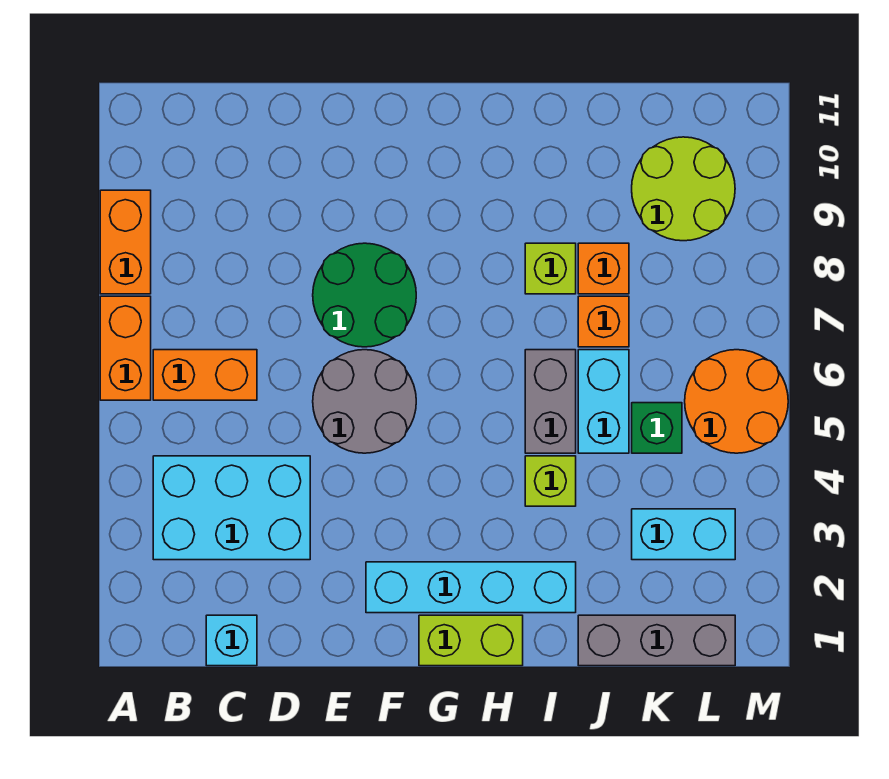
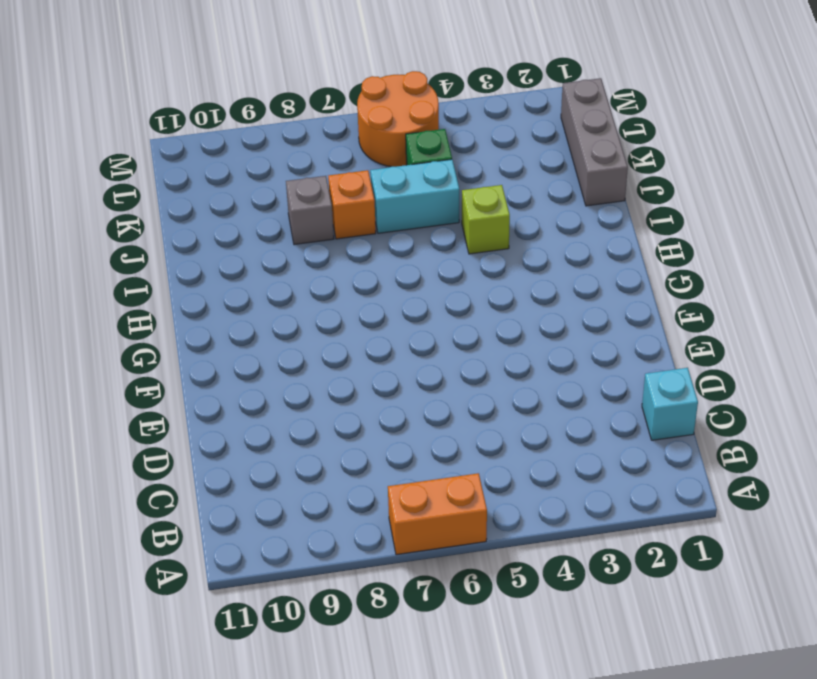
grey brick J8 level 1 -> orange brick J8 level 1
none -> orange brick A8:A9 level 1
none -> cyan brick B3:D4 level 1
none -> orange brick B6:C6 level 1

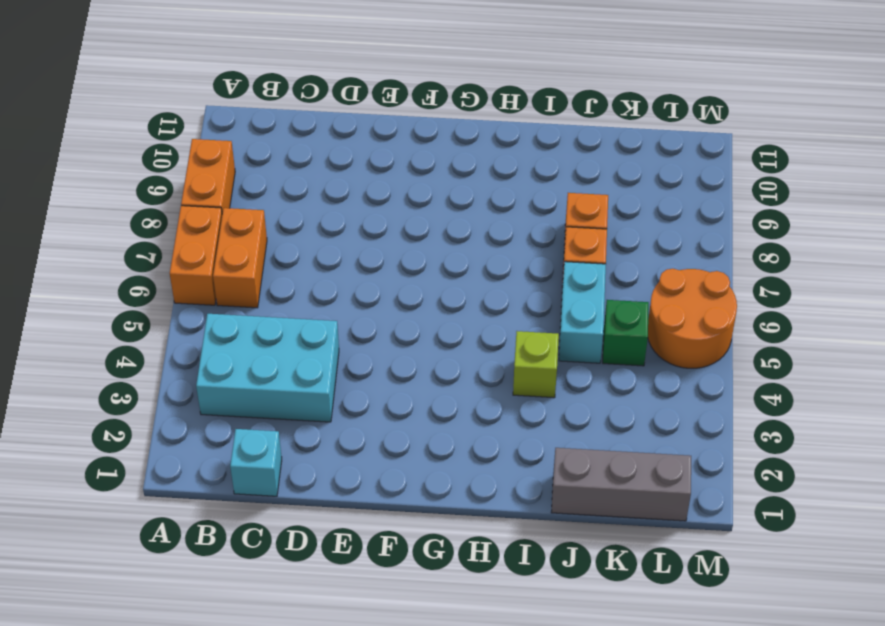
orange brick B6:B7 level 1 -> orange brick B6:C6 level 1
none -> grey round brick E5:F6 level 1
none -> green round brick E7:F8 level 1
none -> cyan brick F2:I2 level 1

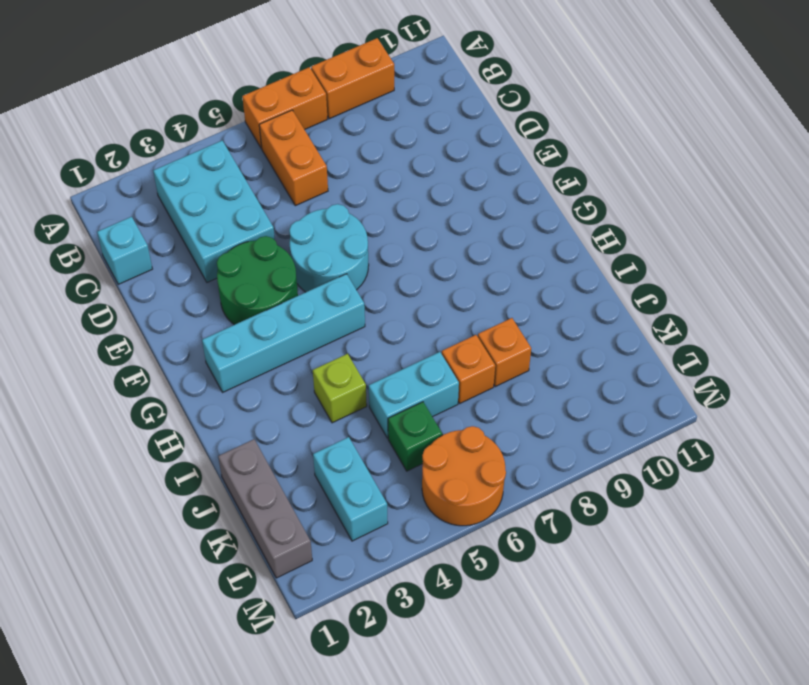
green round brick E3:F4 level 1 -> green round brick E7:F8 level 1
cyan round brick E5:F6 level 1 -> grey round brick E5:F6 level 1
cyan brick G2:G5 level 1 -> cyan brick F2:I2 level 1
none -> lime brick G1:H1 level 1
none -> grey brick I5:I6 level 1
none -> lime brick I8 level 1

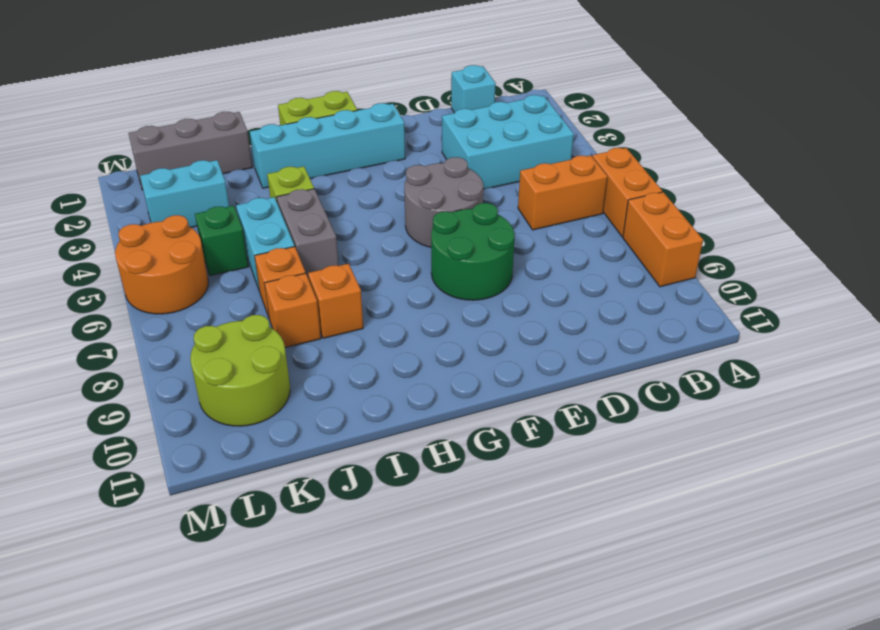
orange brick I8 level 1 -> lime brick I8 level 1

